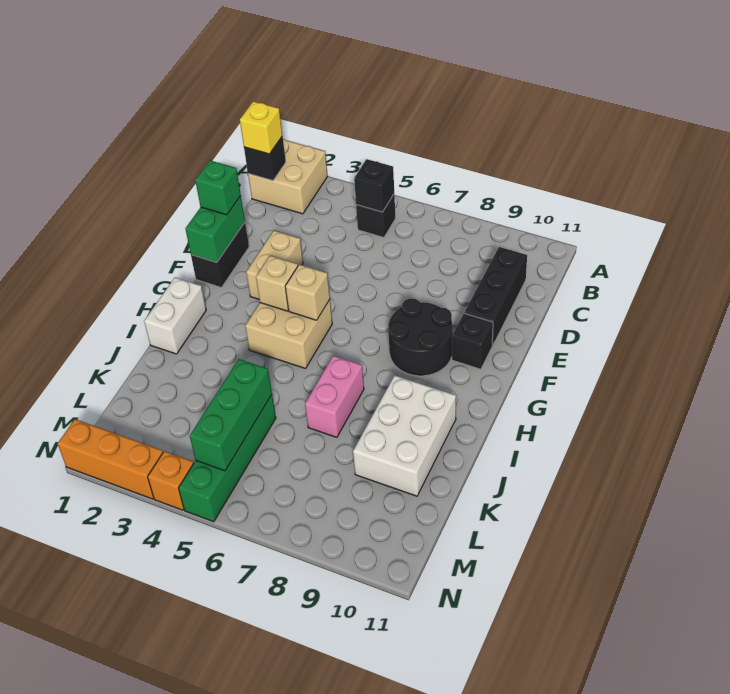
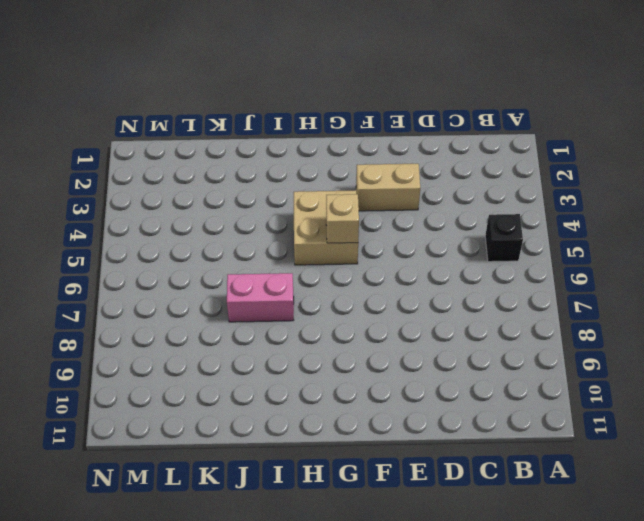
none -> tan brick A1:B2 level 1
none -> black brick C10:E10 level 1
none -> black brick E1:F1 level 1

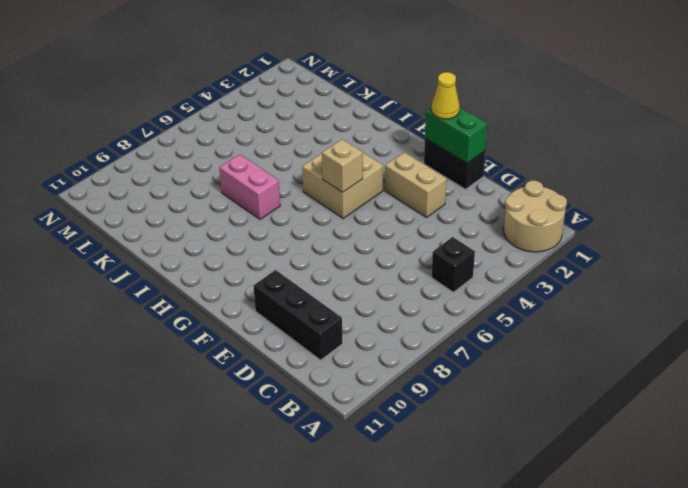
tan round brick A1:B2 level 1 -> tan brick A1:B2 level 1
yellow cone F1 level 3 -> none
none -> black round brick F8:G9 level 1
none -> black brick F10 level 1
none -> white brick H1:I1 level 1

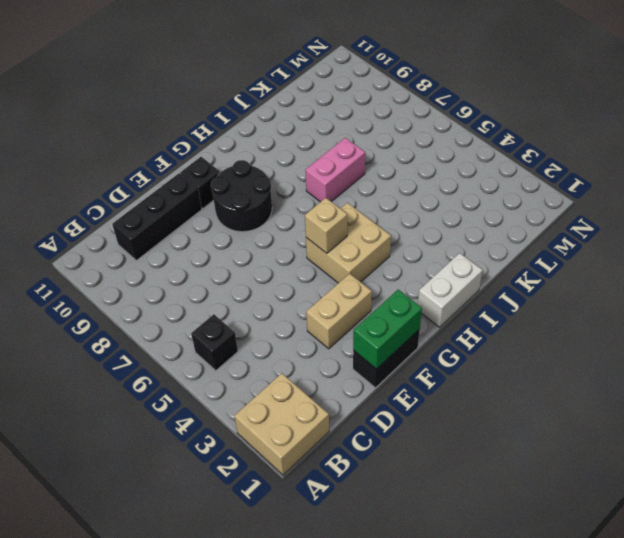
none -> white brick I9:K10 level 1
none -> green brick K5:N5 level 1
none -> orange brick N1:N3 level 1

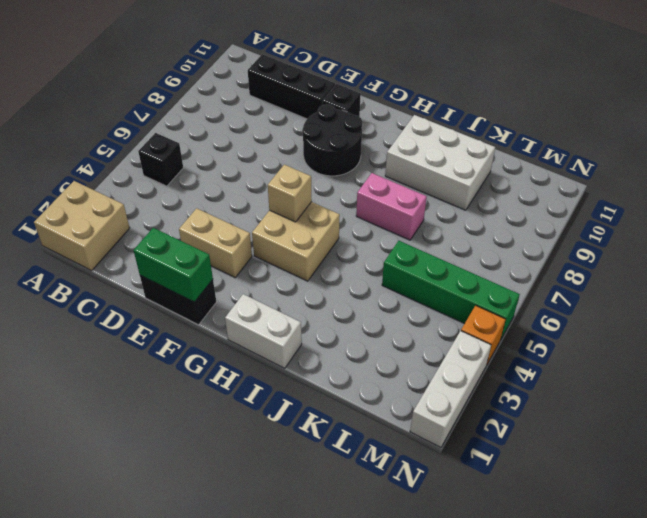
white brick N1:N3 level 1 -> orange brick N1:N3 level 1
none -> black brick B1 level 2
none -> black brick B5 level 2
none -> tan brick G4 level 2

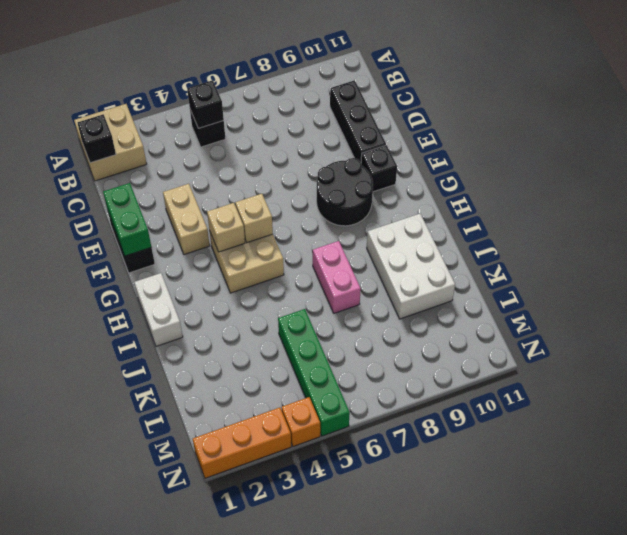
none -> green brick K5:M5 level 2
none -> yellow brick B1 level 3
none -> green brick E1 level 3

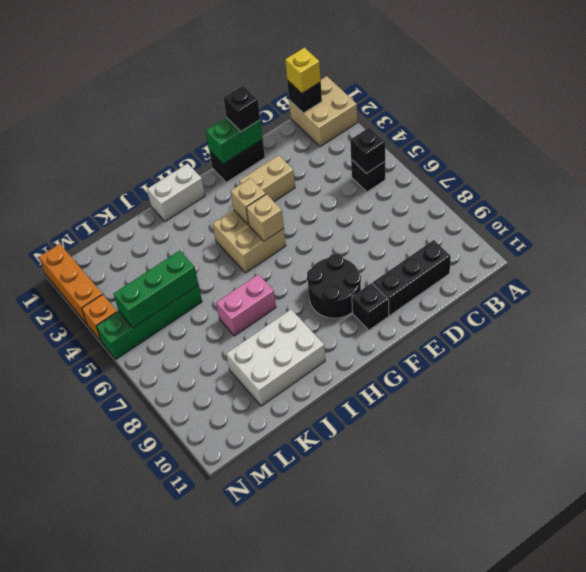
black brick E1 level 3 -> green brick E1 level 3

